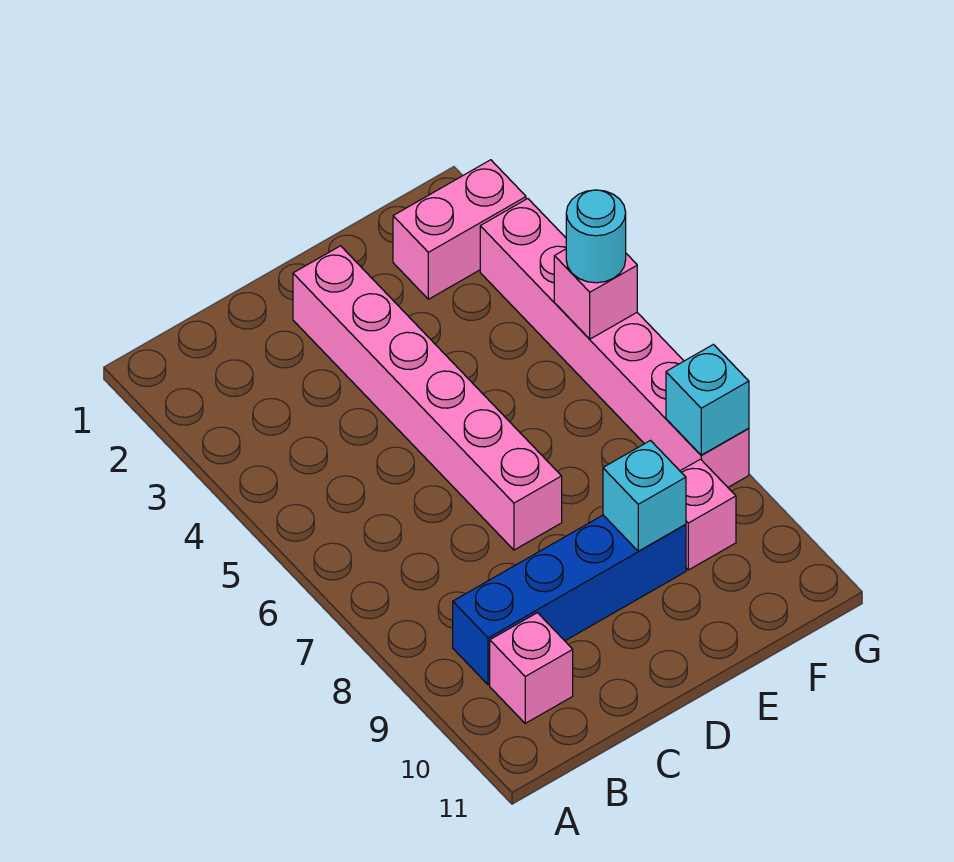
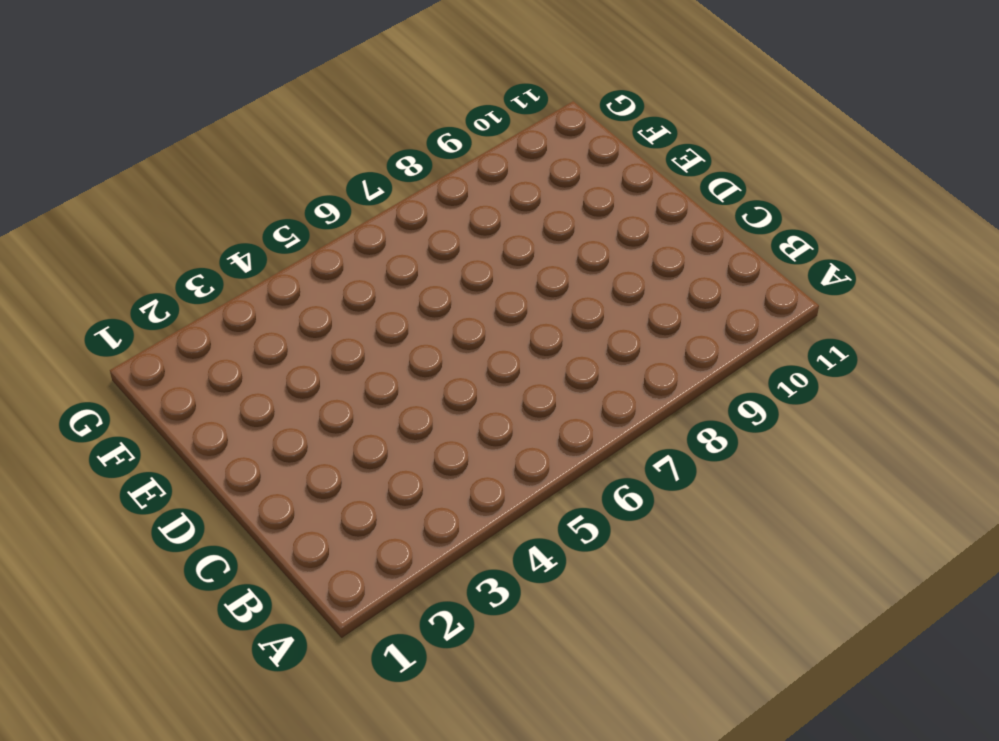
none -> blue brick B9:E9 level 1
none -> pink brick B10 level 1

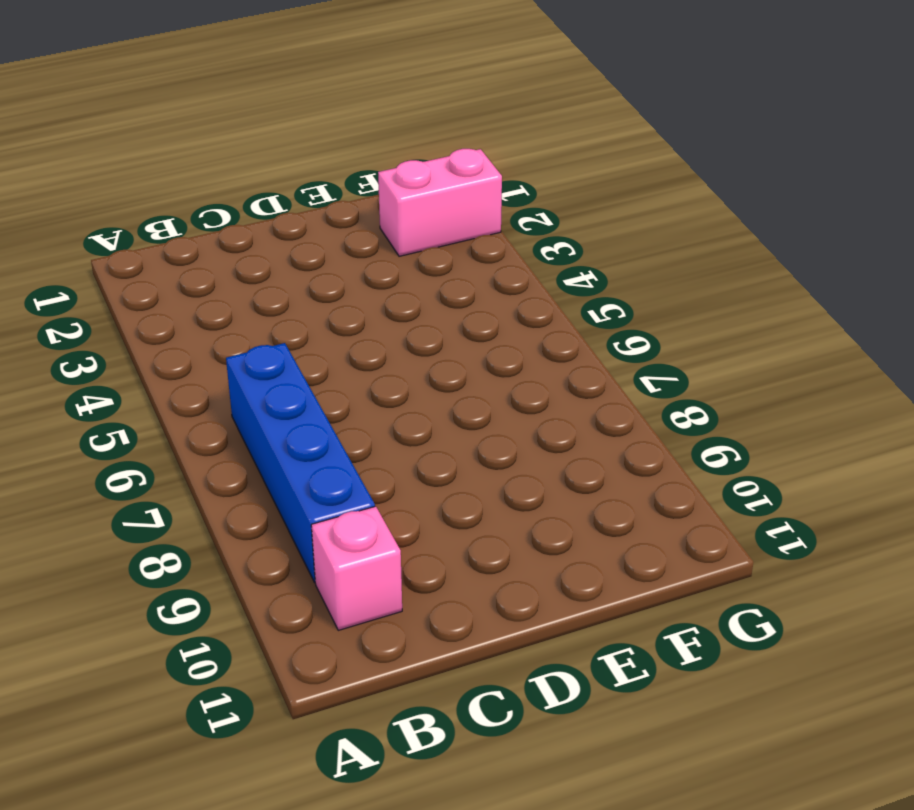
blue brick B6:B9 level 1 -> blue brick B9:E9 level 1
none -> pink brick D2:D7 level 1
none -> pink brick F9 level 1

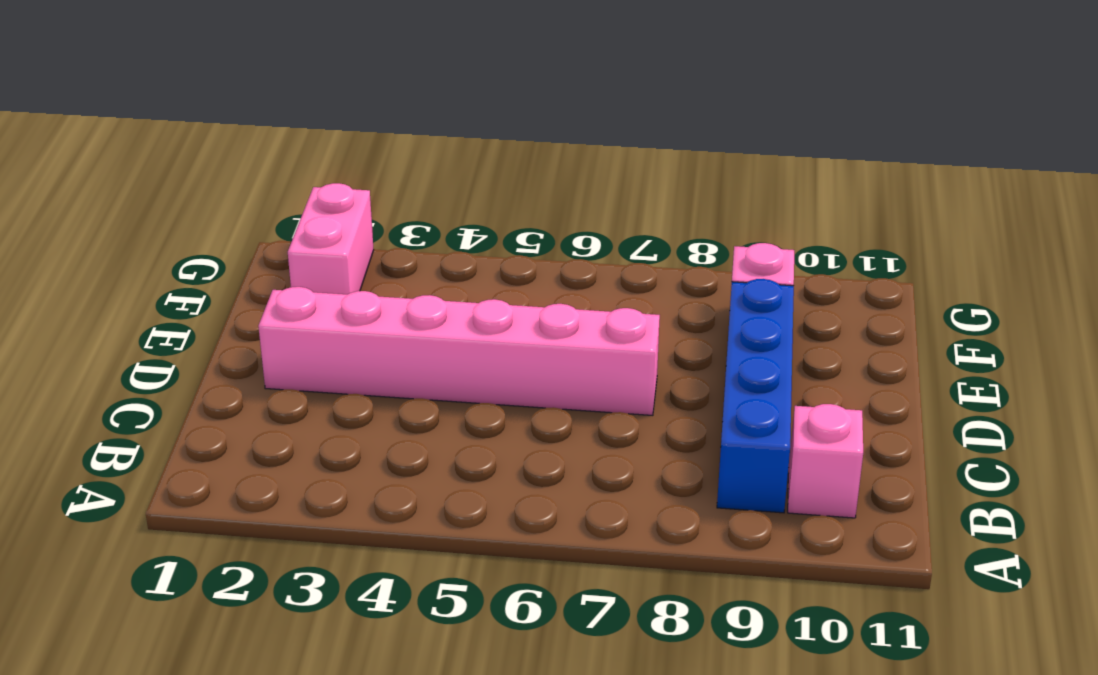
none -> pink brick G3:G8 level 1
none -> cyan brick E9 level 2

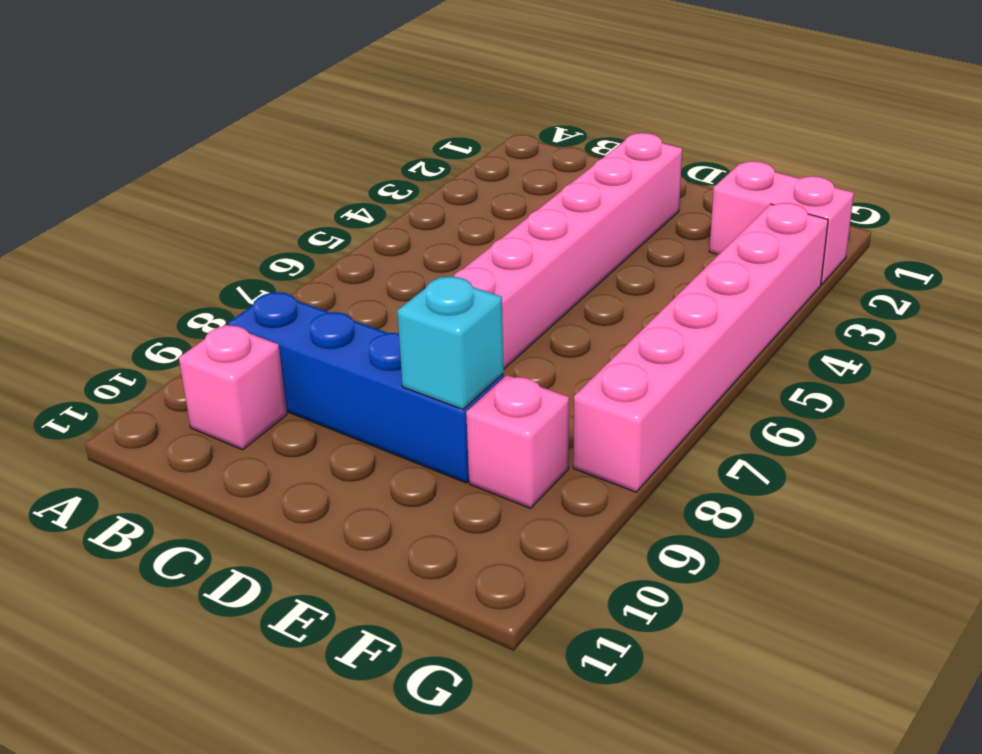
none -> pink brick G5 level 2
none -> cyan brick G8 level 2

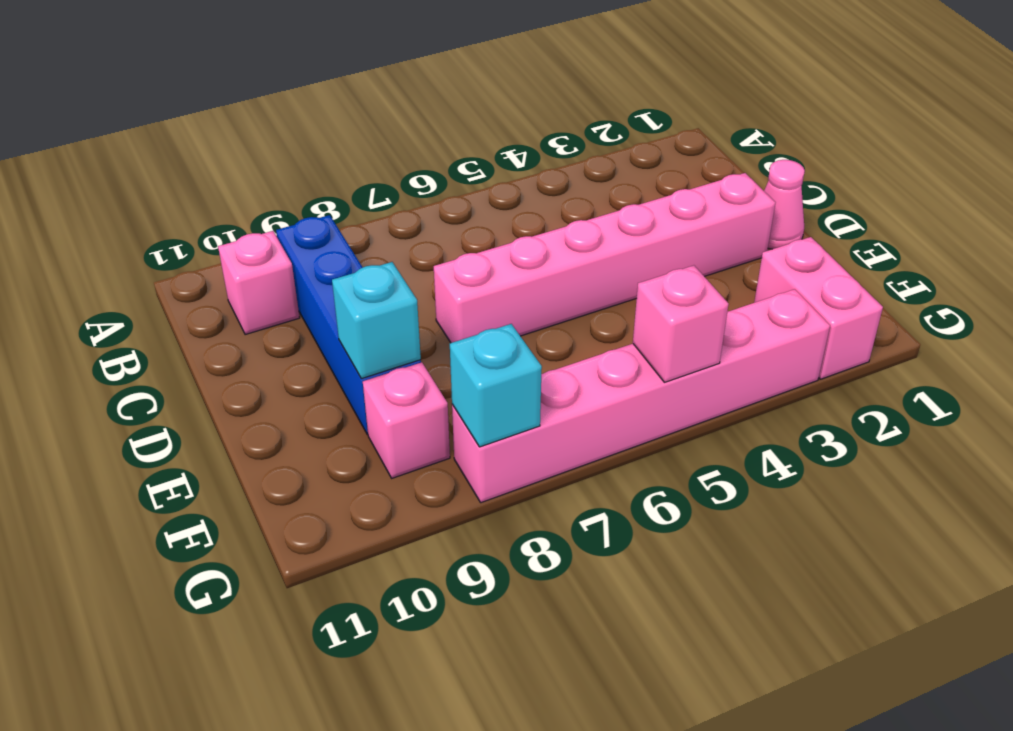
pink cone D1 level 1 -> none
none -> cyan round brick G5 level 3

